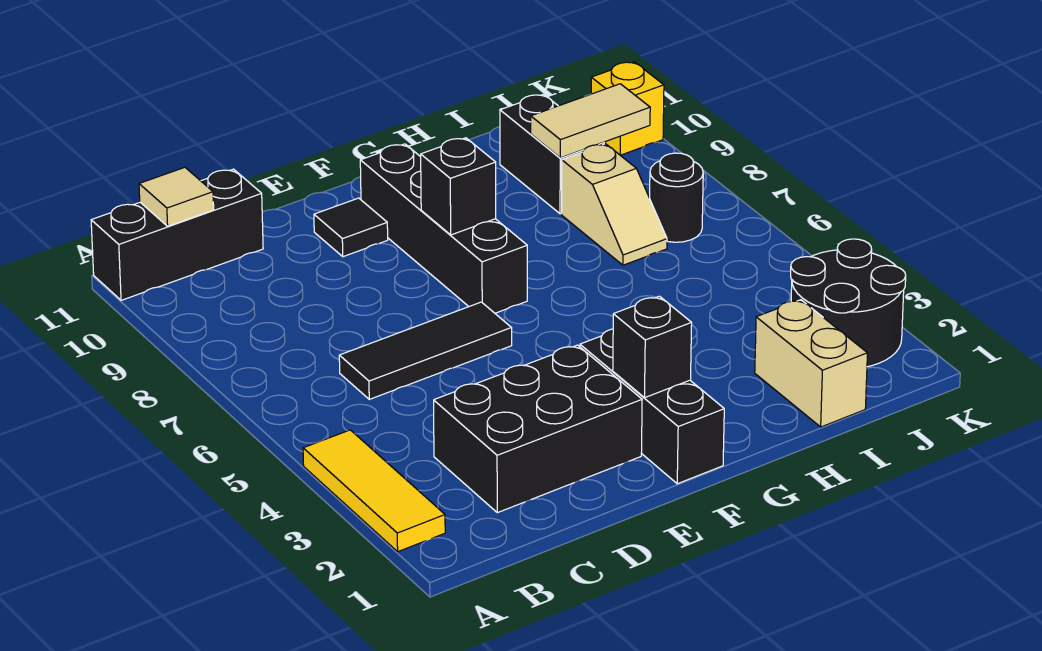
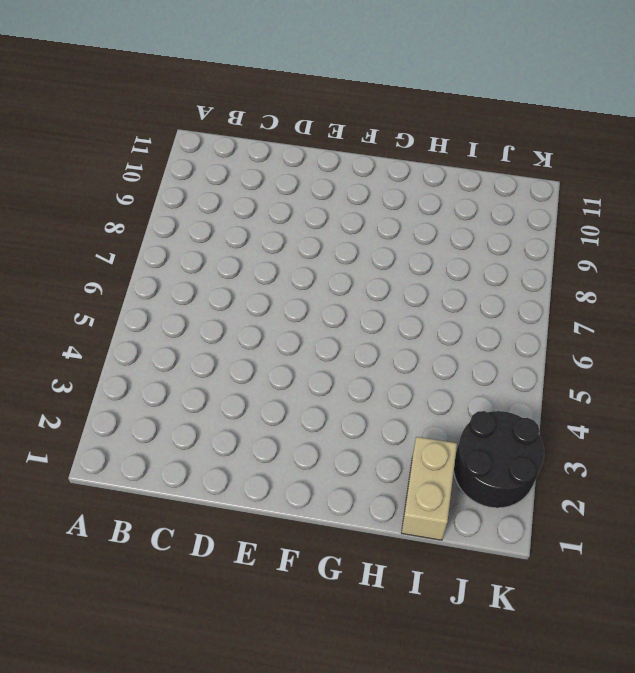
none -> yellow tile A2:A4 level 1
none -> black brick A11:C11 level 1
none -> black brick C2:E3 level 1

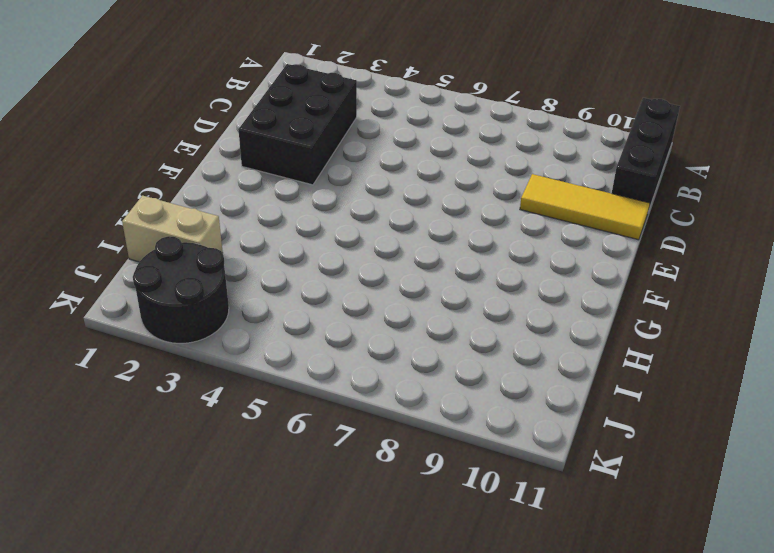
yellow tile D9:D11 level 1 -> yellow tile A2:A4 level 1
none -> black tile C6:E6 level 1
none -> black tile E10 level 1
none -> black brick F1:F3 level 1

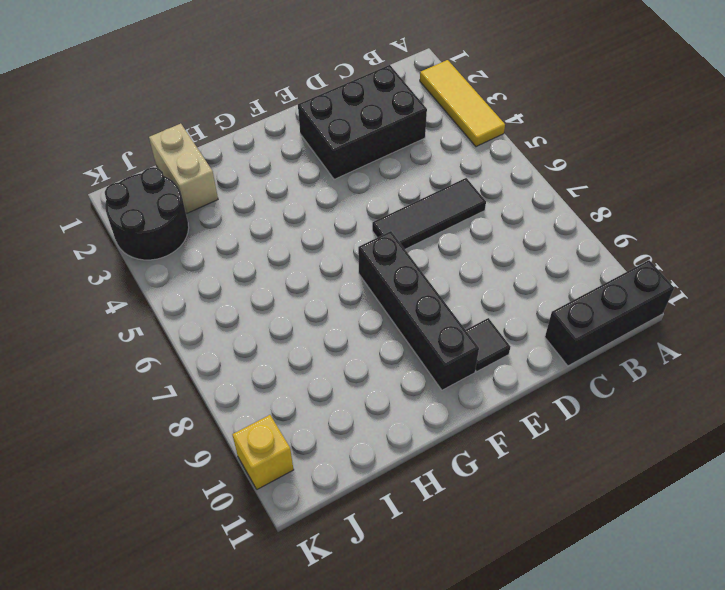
none -> black brick F1:F3 level 1
none -> tan slope I7:I8 level 1 top 8
none -> black brick I9:I10 level 1

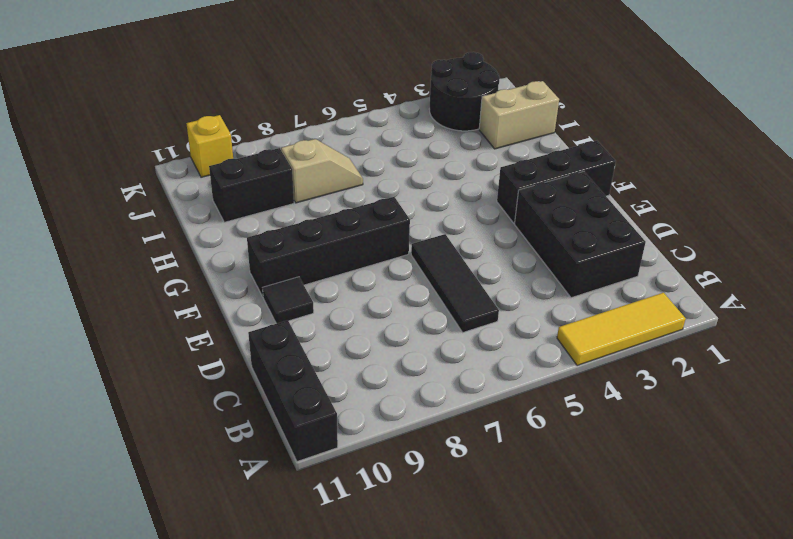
none -> black round brick J7 level 1
none -> tan tile B11 level 2
none -> black brick F2 level 2

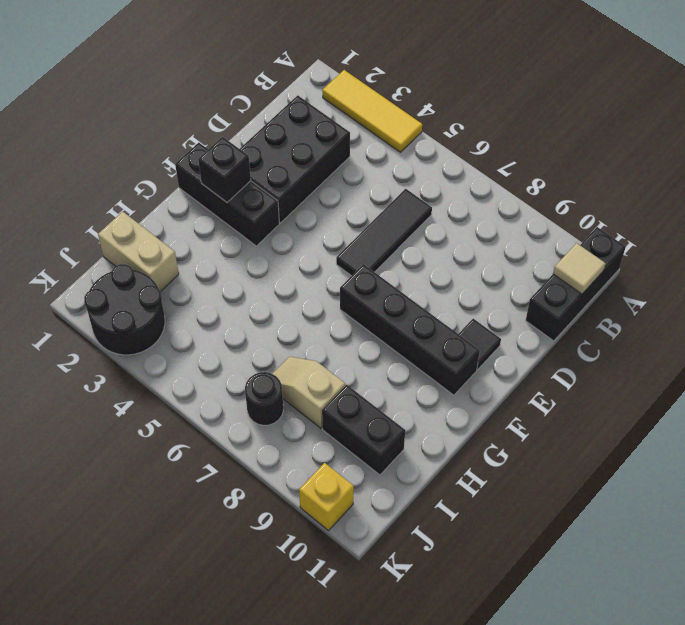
none -> black brick F8 level 2
none -> tan tile I9:J9 level 2

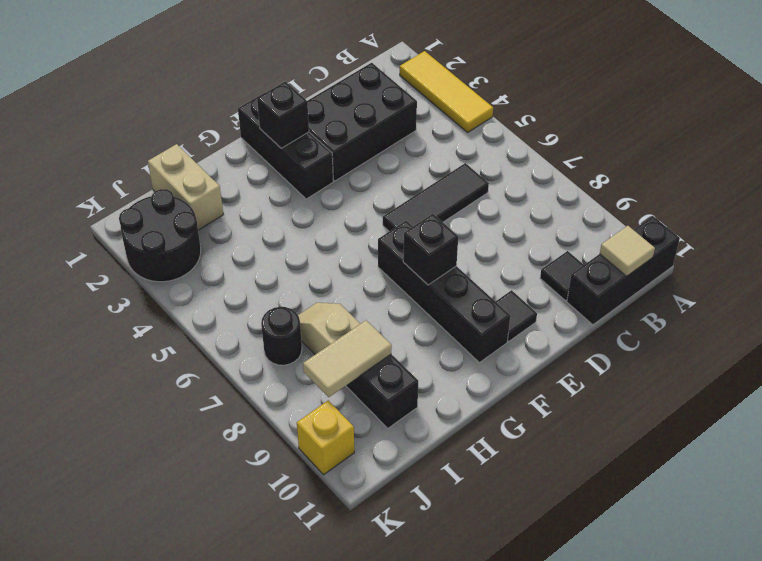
black tile C10 level 1 -> none

